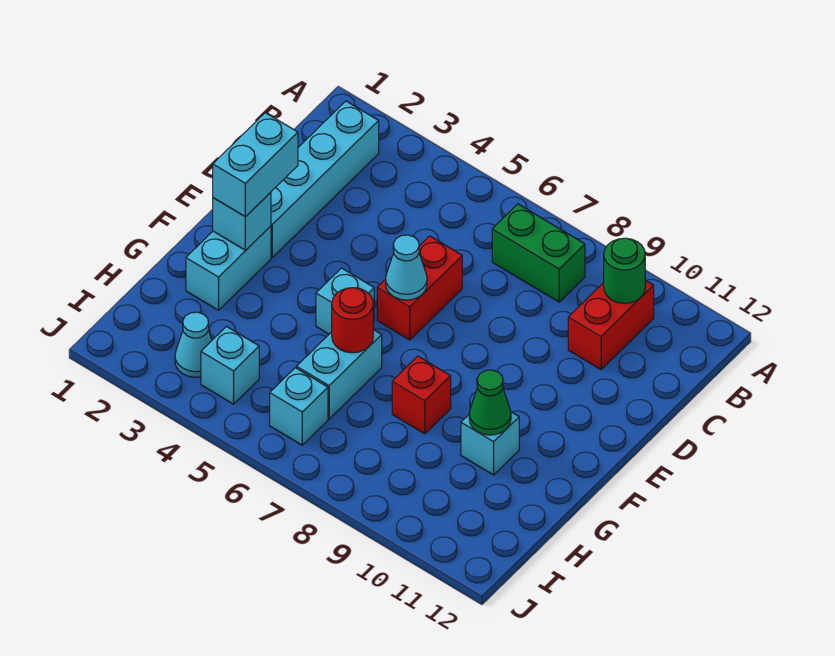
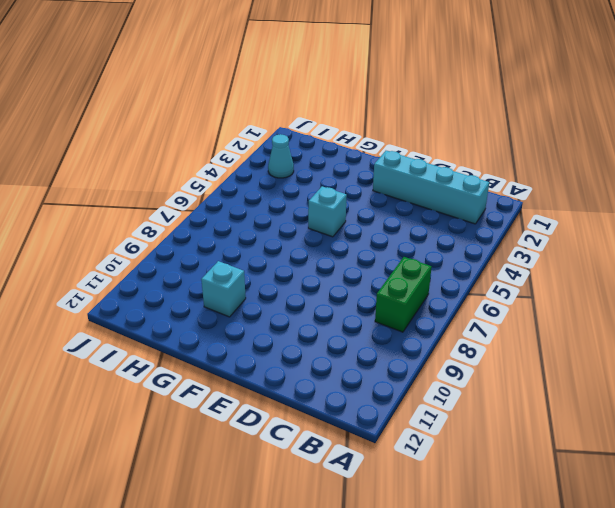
none -> red brick B10:C10 level 1
none -> red brick D6:E6 level 1
none -> cyan brick F2:G2 level 1

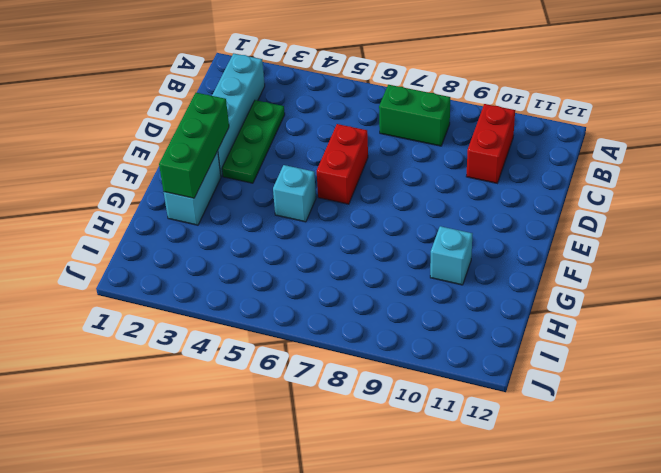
green plate C3:E3 level 1 -> none
green brick E2:G2 level 2 -> cyan brick F2 level 2
none -> cyan brick G6:H6 level 1
none -> red brick G8 level 1
none -> cyan cone I3 level 1

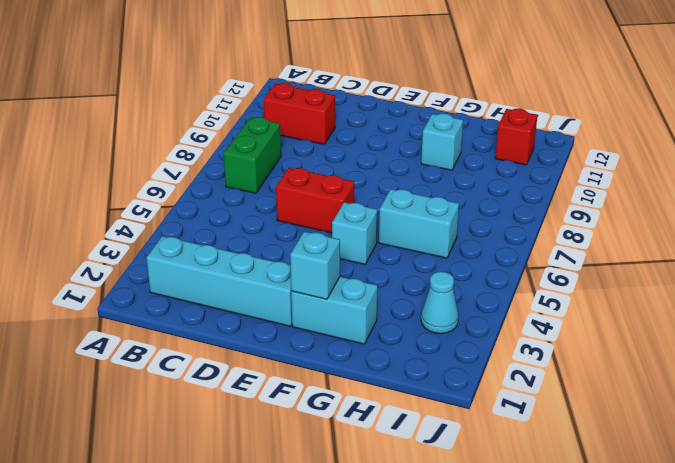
red brick I11 level 1 -> red brick G8 level 1
none -> cyan brick I4 level 1
none -> cyan brick I6 level 1
none -> green round brick B10 level 2

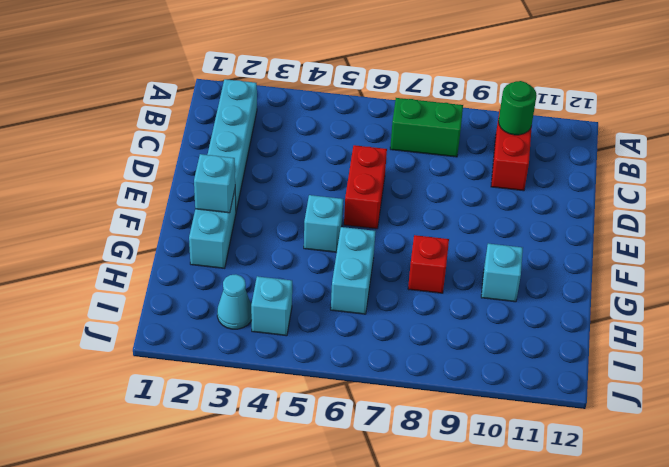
none -> cyan brick I6 level 1
none -> cyan cone E6 level 2
none -> red round brick G6 level 2

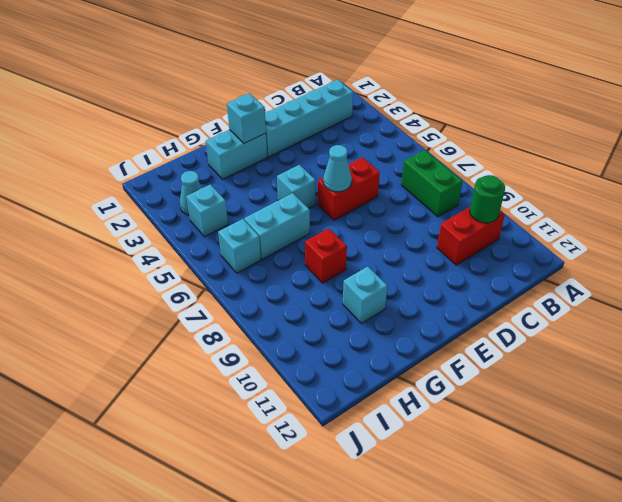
none -> red round brick G6 level 2
none -> green cone G10 level 2
none -> cyan brick E2:F2 level 3

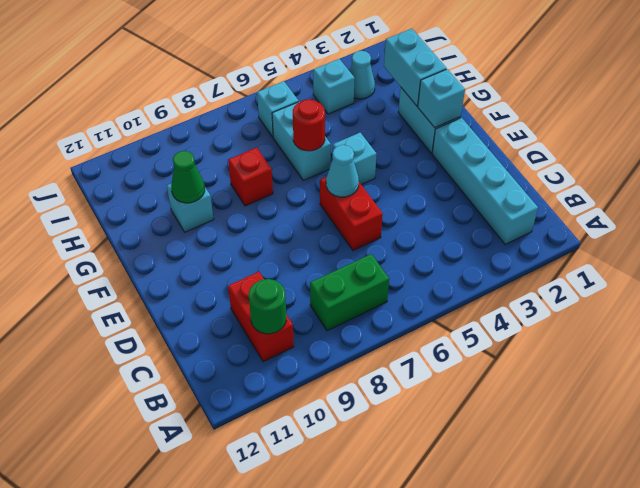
cyan brick G2:H2 level 2 -> cyan brick E2:F2 level 3

